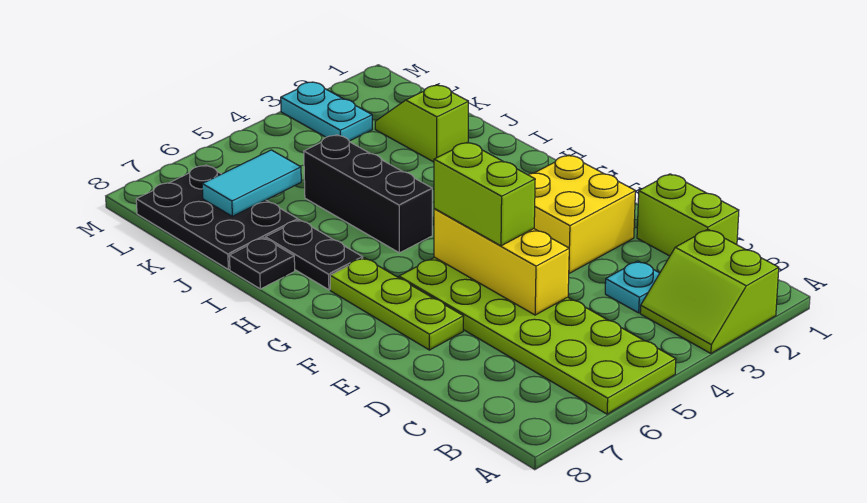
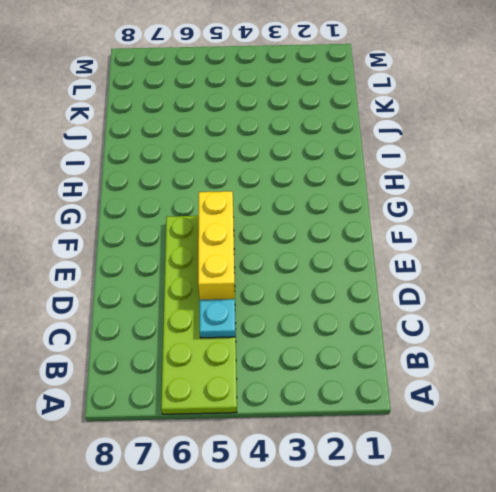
cyan plate C5 level 2 -> cyan plate C3 level 1
none -> lime slope A2:B3 level 1 top 2
none -> lime brick C1:D1 level 1
none -> yellow brick E2:F3 level 1

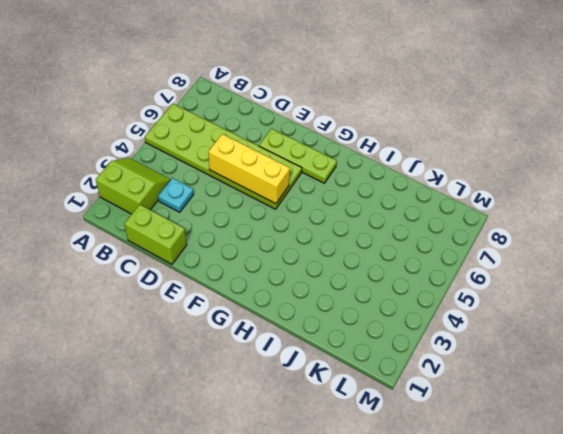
none -> yellow brick E2:F3 level 1
none -> black brick H5:J5 level 1
none -> black plate H7:I7 level 1

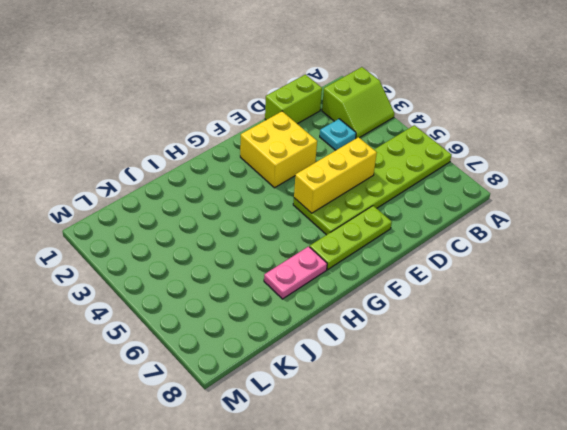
pink plate H7:I7 level 1 -> black plate H7:I7 level 1
none -> black brick H5:J5 level 1
none -> black plate I8 level 1
none -> lime slope J2:K2 level 1 top J

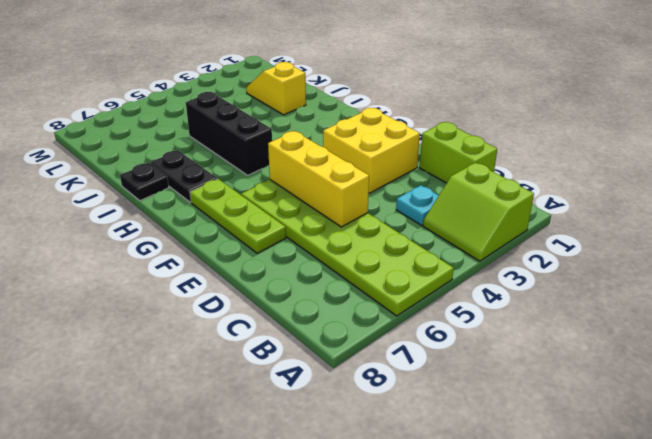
yellow slope J2:K2 level 1 top J -> lime slope J2:K2 level 1 top J
none -> black plate J7:L8 level 1
none -> cyan plate L3:M3 level 1
none -> cyan tile K6:K7 level 2

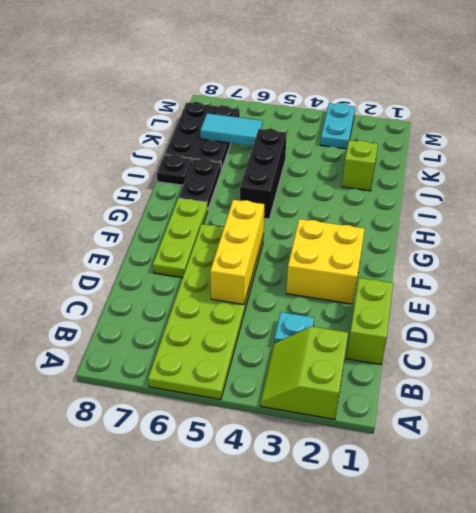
none -> lime brick E5:F5 level 3

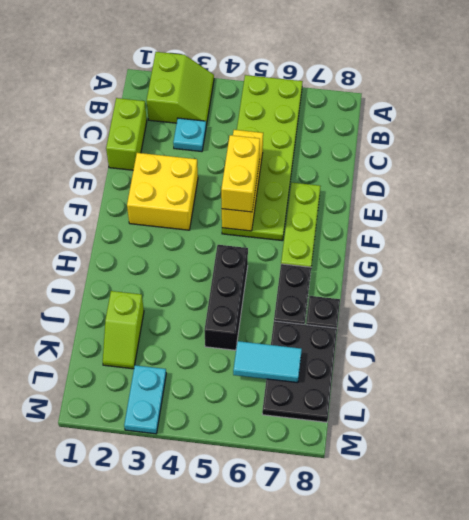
yellow brick E5:F5 level 3 -> lime brick E5:F5 level 3

